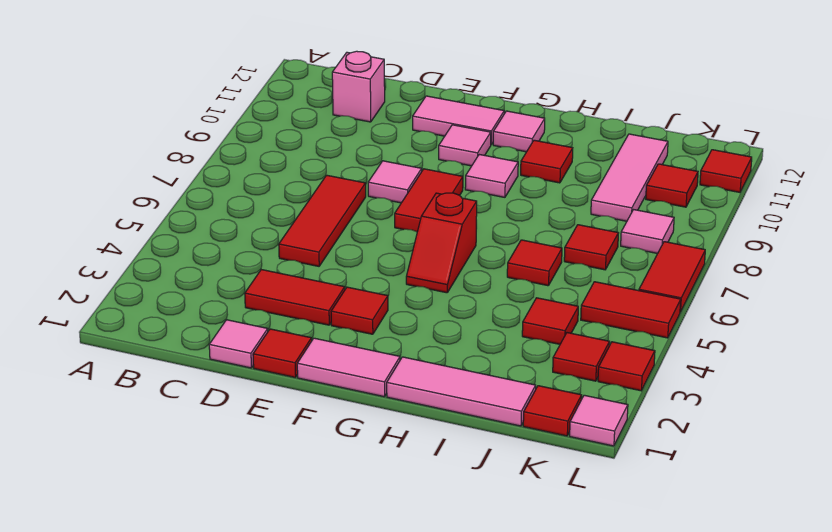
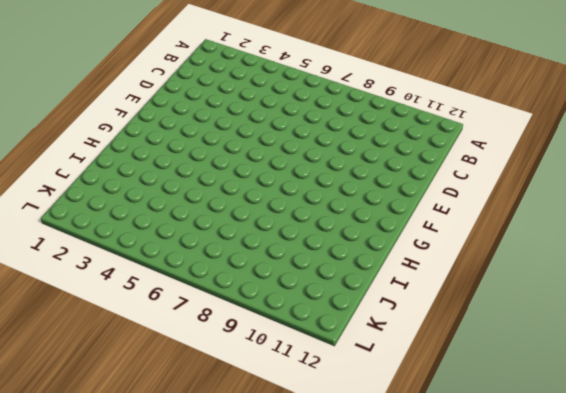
none -> pink brick C11 level 1
none -> pink tile D1 level 1
none -> red tile D3:E3 level 1

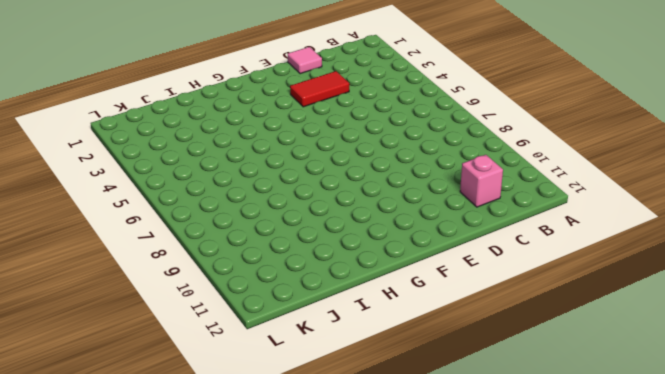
none -> red tile D5:D7 level 1
none -> red tile E1 level 1
none -> pink tile E8 level 1

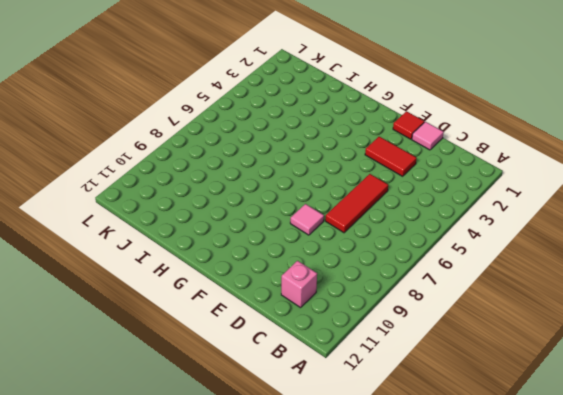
none -> pink tile E11:F11 level 1
none -> pink tile F1:G1 level 1
none -> red tile F3 level 1

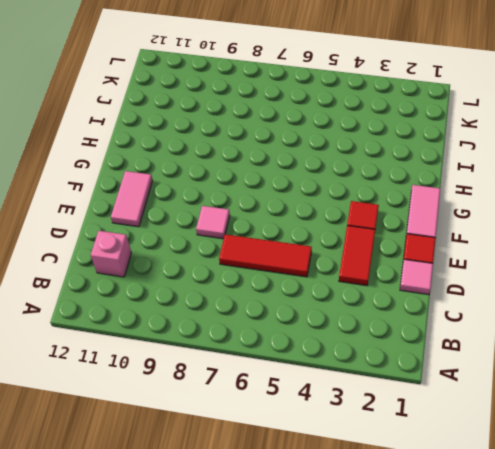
none -> red tile F7:F8 level 1
none -> pink tile F10 level 1
none -> red slope G5:G6 level 1 top 6

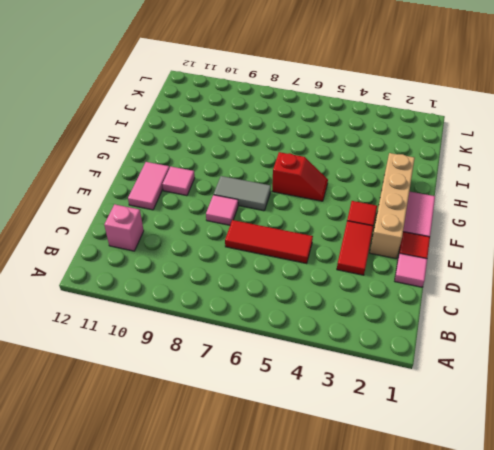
tan brick E2:H2 level 1 -> none
grey tile F7:F8 level 1 -> red tile F7:F8 level 1
none -> pink tile G9 level 1
none -> pink tile G11 level 1
none -> pink tile H1:J1 level 1

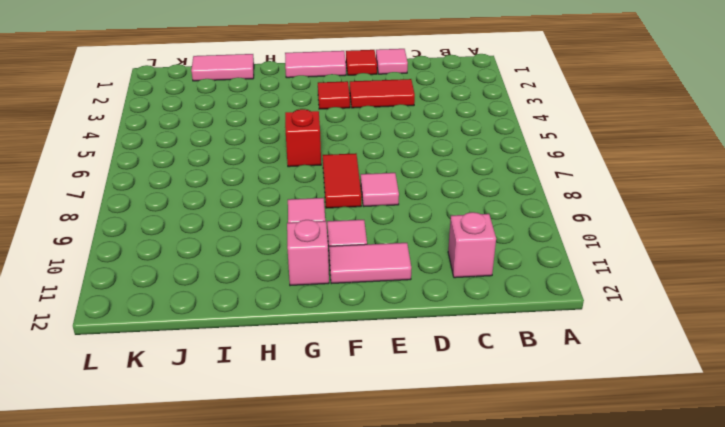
pink brick G11 level 1 -> pink tile G11 level 1
pink tile I1:J1 level 1 -> pink tile H1:J1 level 1
none -> red tile D5:D7 level 1
none -> red tile H10 level 1
none -> red tile I6 level 1

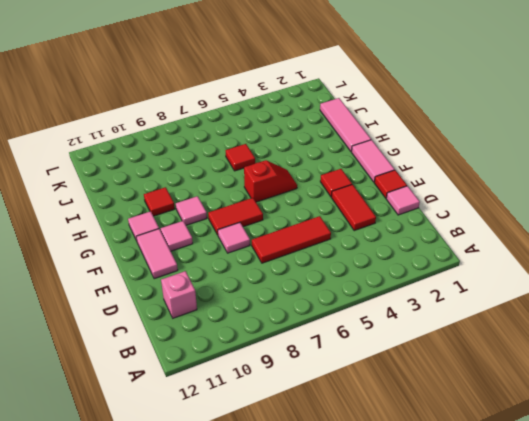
none -> red tile J4 level 1
none -> red tile J7 level 1
none -> pink tile J9:J11 level 1

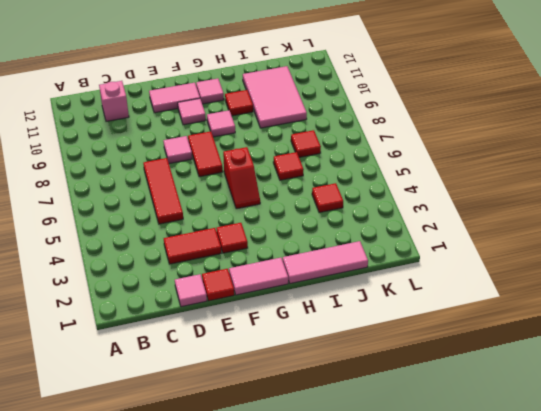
pink tile I9:J11 level 1 -> pink tile J9:J11 level 1
none -> red tile K1 level 1
none -> red tile K3 level 1
none -> red tile K5:L5 level 1

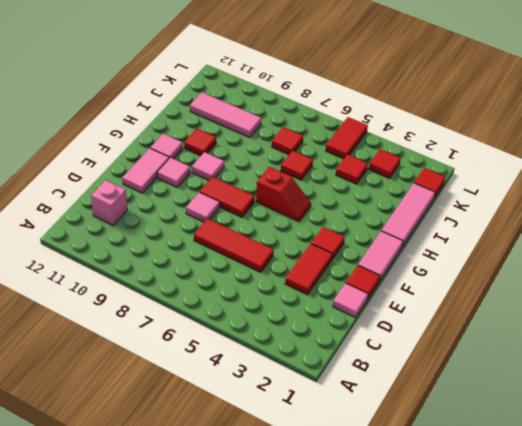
none -> pink tile K8 level 1
none -> red tile K10 level 1
none -> pink tile L1 level 1

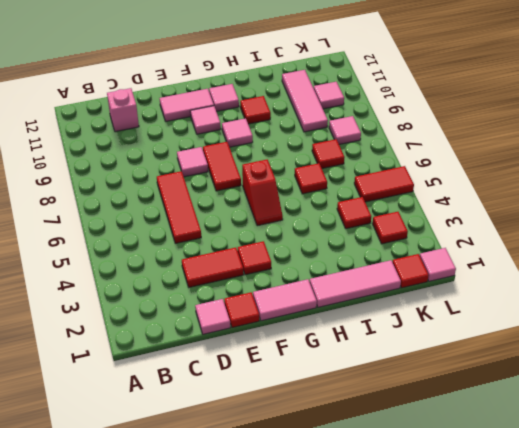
pink tile K10 level 1 -> red tile K10 level 1
none -> red tile L3 level 1
none -> red tile L6:L7 level 1
none -> red tile L11 level 1

